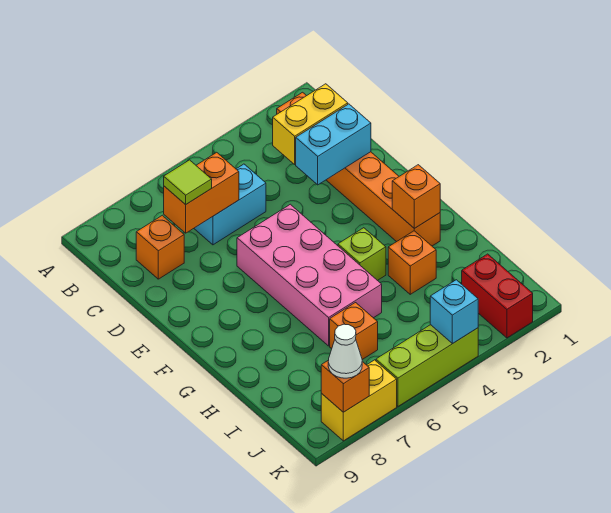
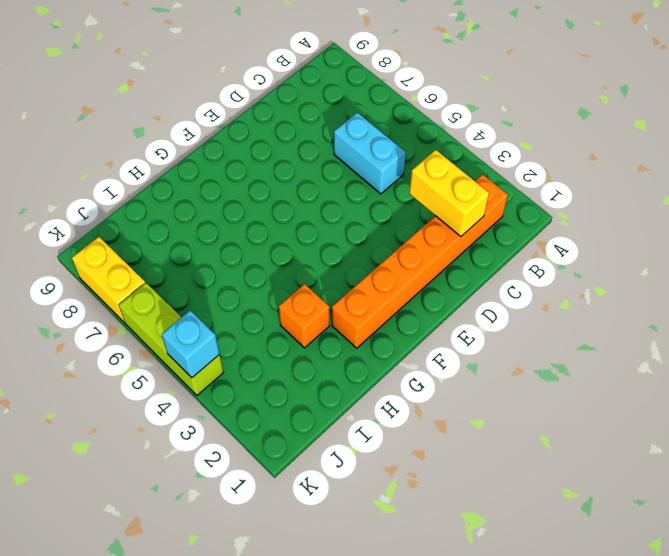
none -> orange brick C8 level 1
none -> pink brick E5:H6 level 1
none -> lime brick G4 level 1

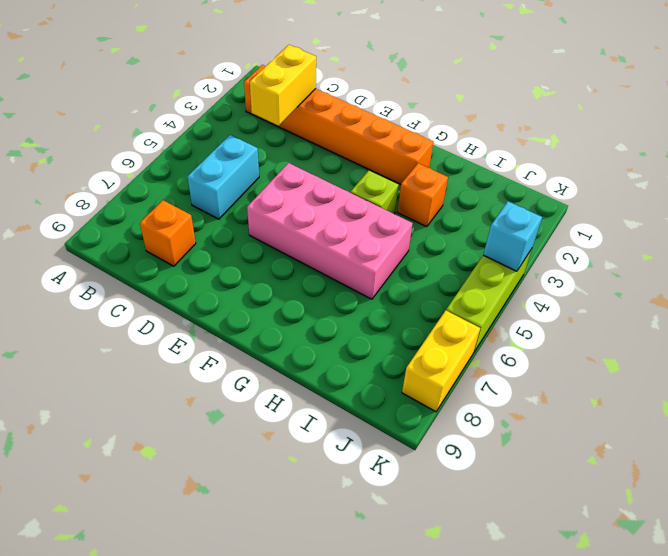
none -> orange brick I6 level 1
none -> red brick J2:K2 level 1
none -> orange brick C6:C7 level 2

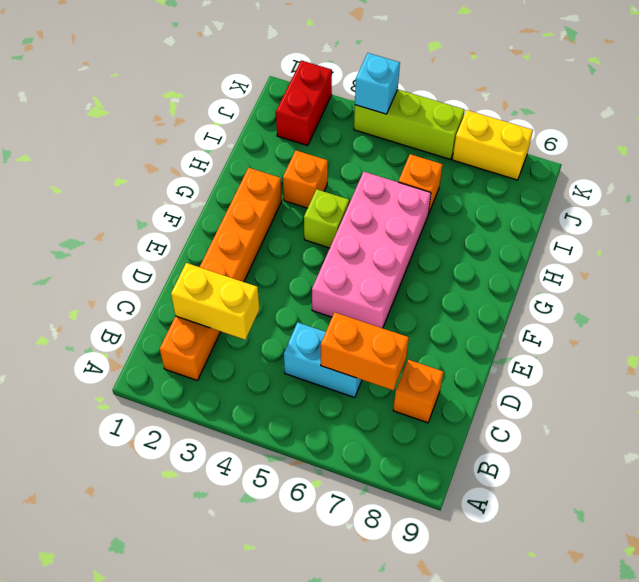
none -> cyan brick D2:D3 level 2
none -> orange brick G2 level 2
none -> orange brick K8 level 2

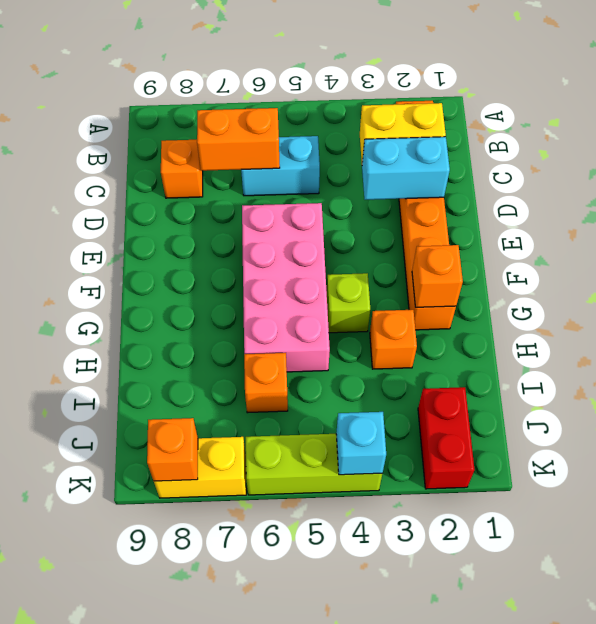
none -> lime tile C7 level 3
none -> white cone K8 level 3

